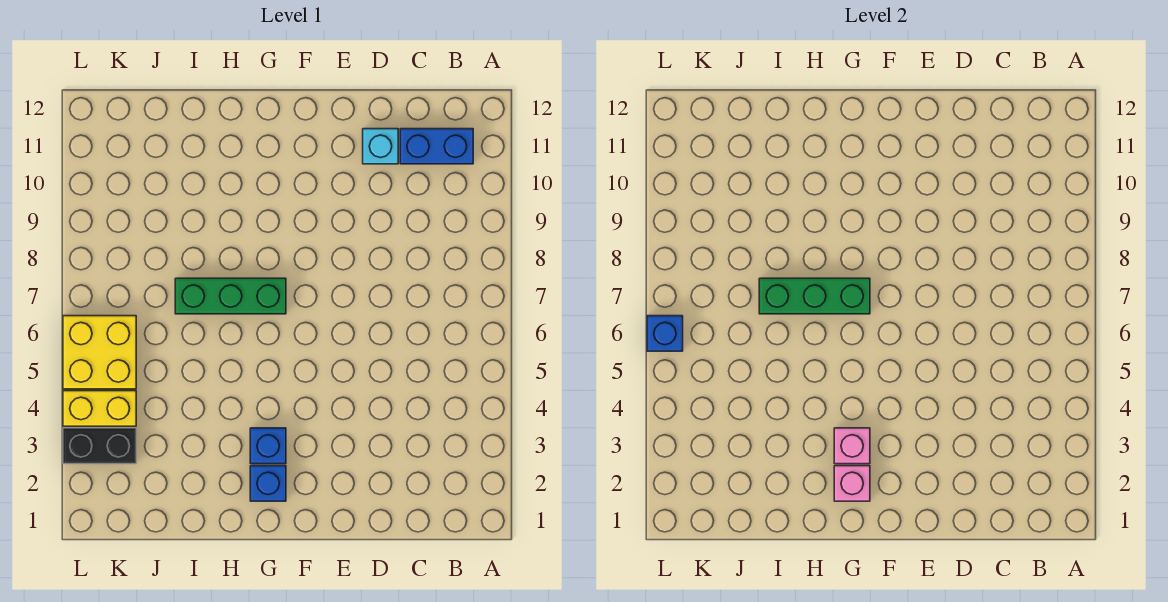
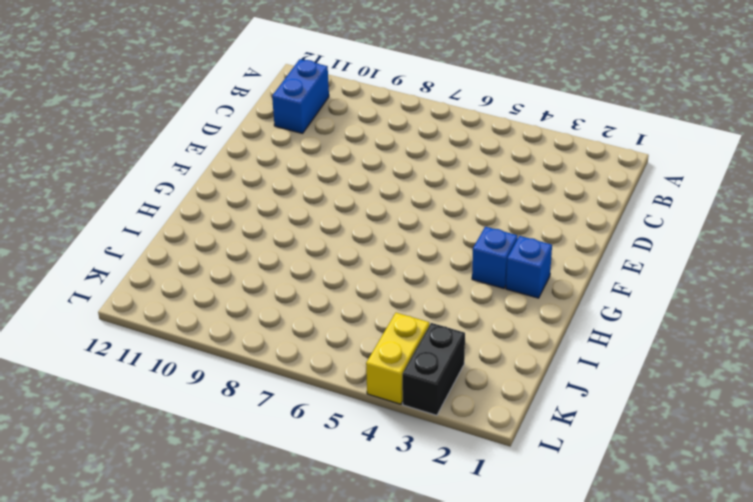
none -> cyan brick D11 level 1
none -> green brick G7:I7 level 1
none -> yellow brick K5:L6 level 1

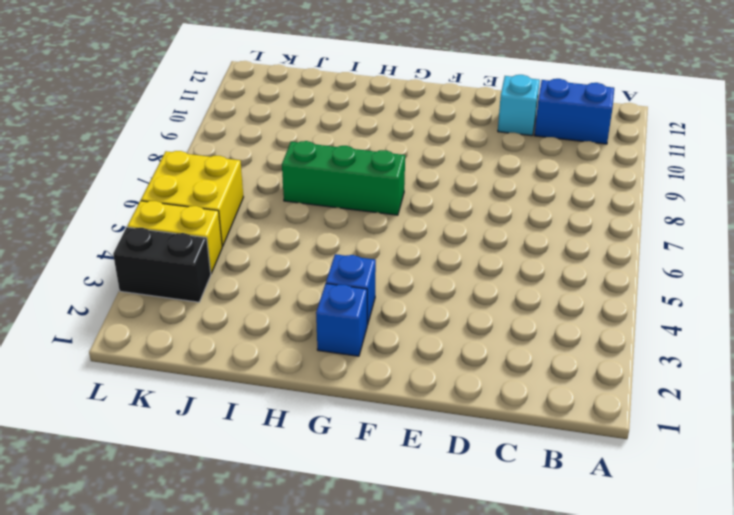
none -> pink brick G2 level 2
none -> pink brick G3 level 2
none -> green brick G7:I7 level 2

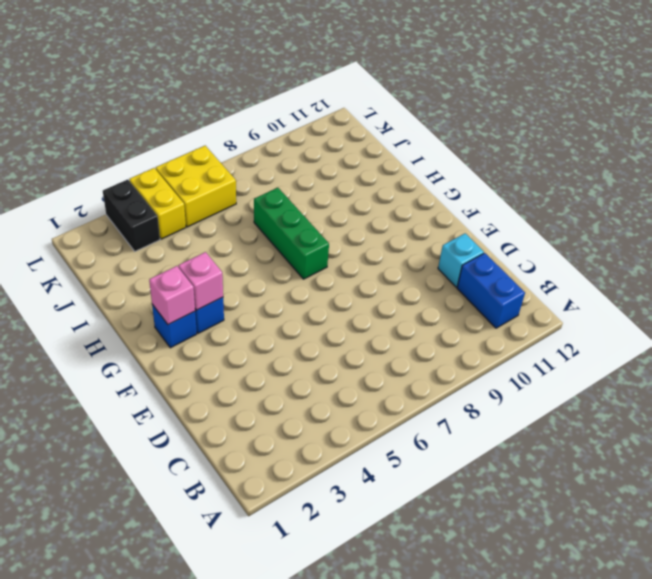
none -> green brick G7:I7 level 2
none -> blue brick L6 level 2

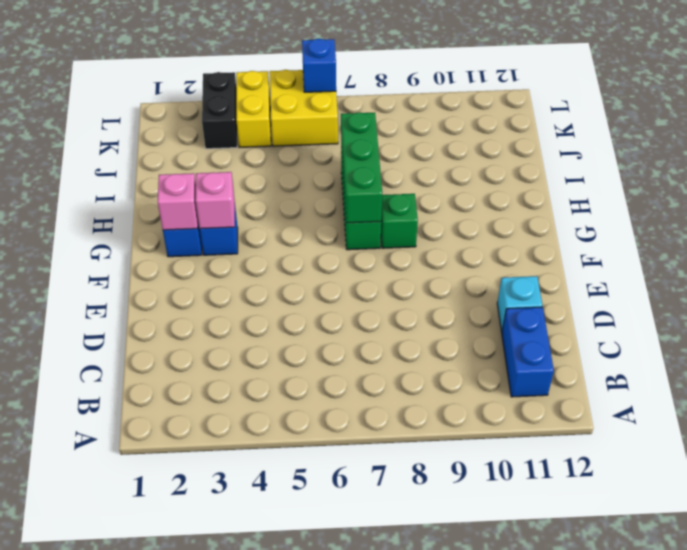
green brick G8 level 1 -> none

